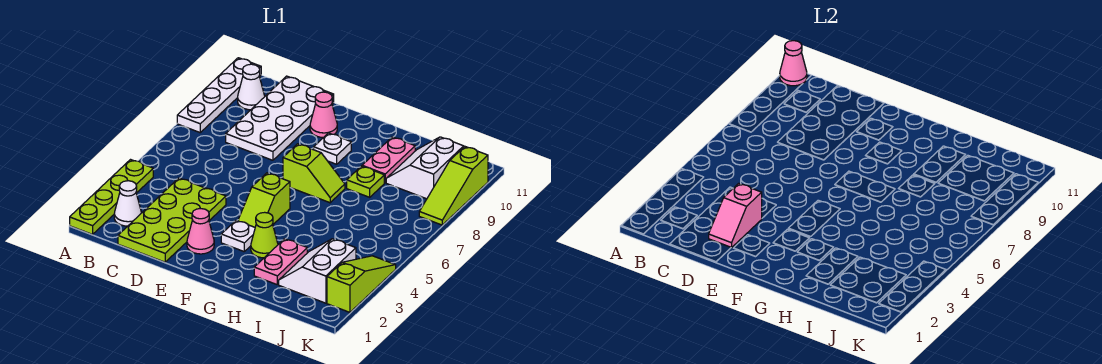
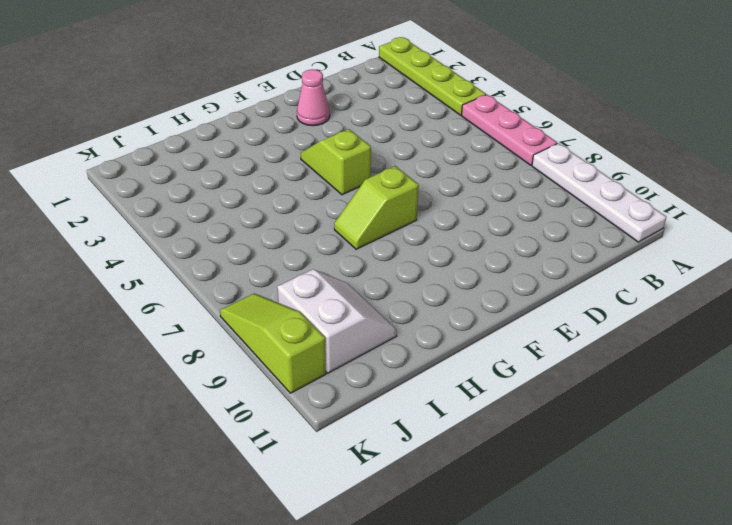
pink plate A5:A7 level 1 -> none
none -> white cone B2 level 1
none -> white cone B10 level 1
none -> lime plate C1:D4 level 1

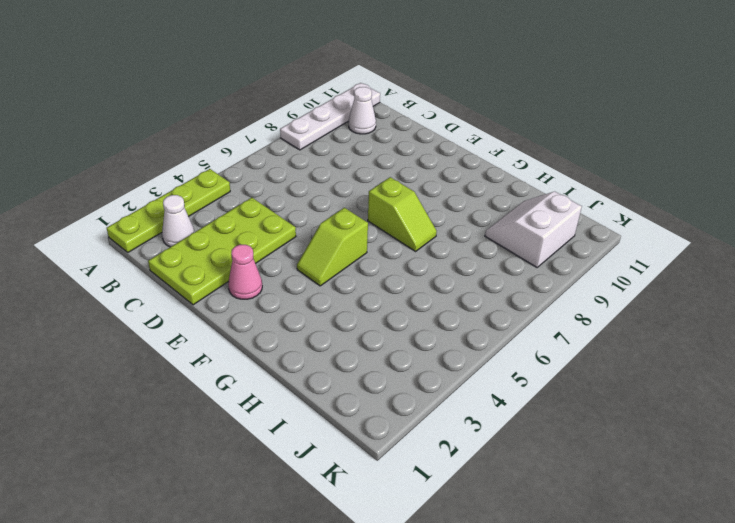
none -> white plate C8:D11 level 1
none -> pink cone E10 level 1
none -> white plate F3 level 1

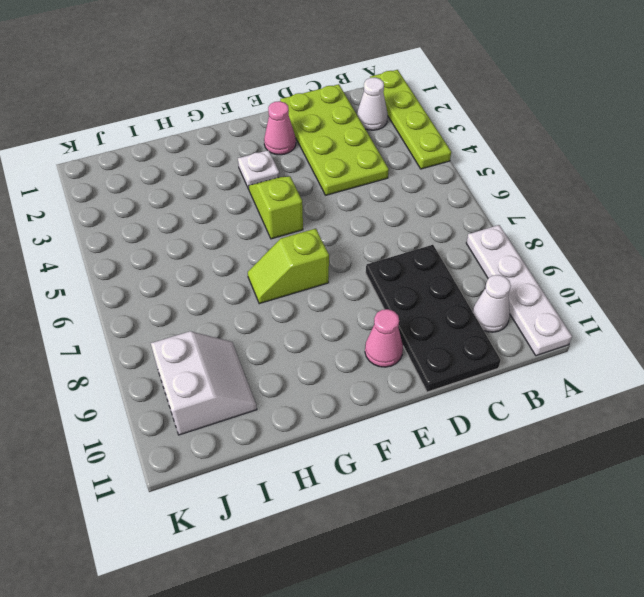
black plate C8:D11 level 1 -> white plate C8:D11 level 1
none -> white plate F9 level 1
none -> lime cone G3 level 1
none -> pink plate H2:H3 level 1

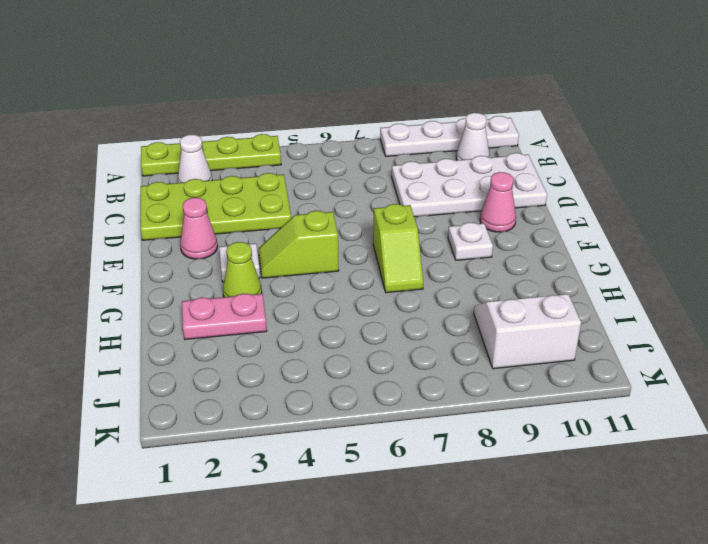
none -> lime plate H8 level 1
none -> pink plate H9:H10 level 1
none -> white slope I2:J3 level 1 top J

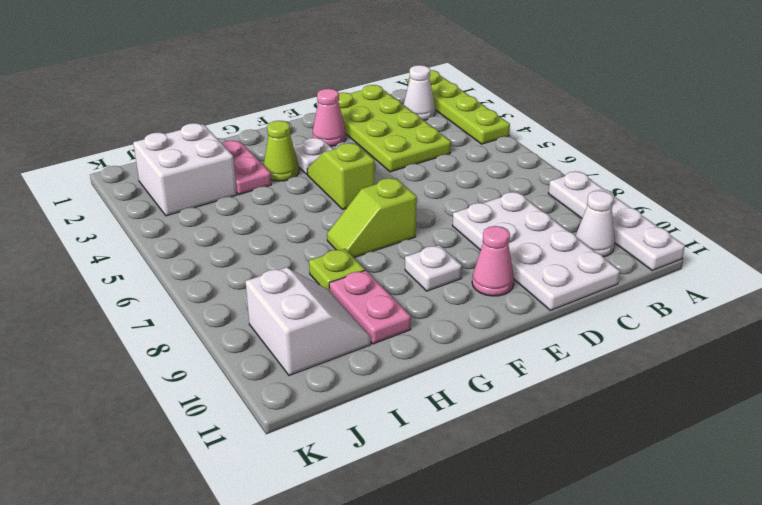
white brick I2:J3 level 1 -> white slope I2:J3 level 1 top J
none -> lime slope K2:K4 level 1 top 2
none -> lime slope K8:K10 level 1 top 10
none -> pink cone A11 level 2

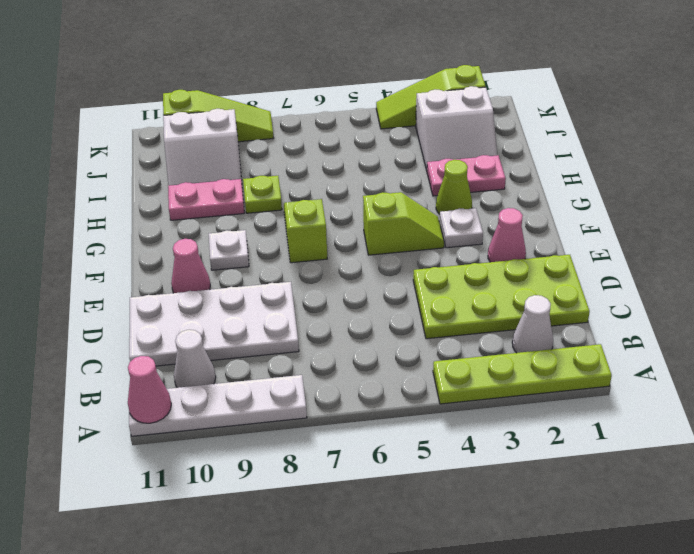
none -> pink slope D2:D3 level 2 top 3

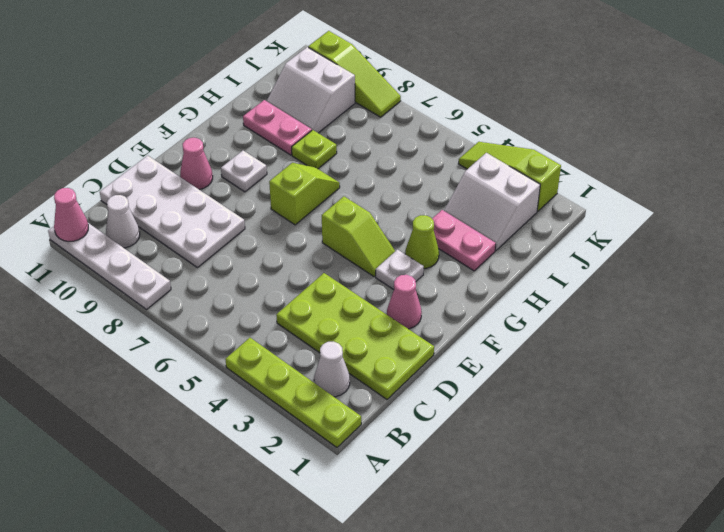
none -> pink slope D2:D3 level 2 top 3

